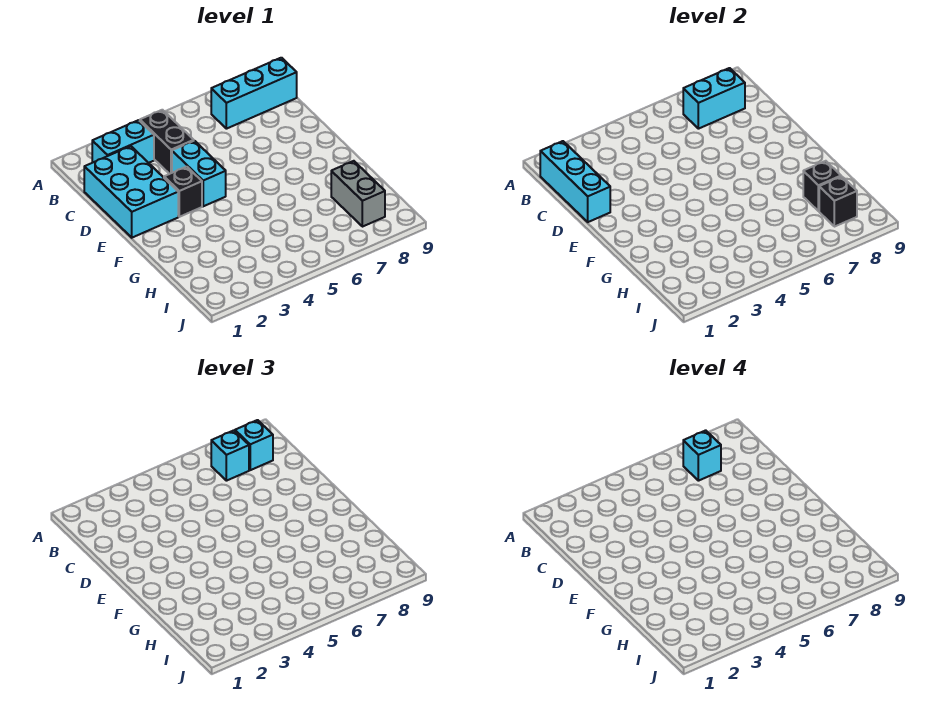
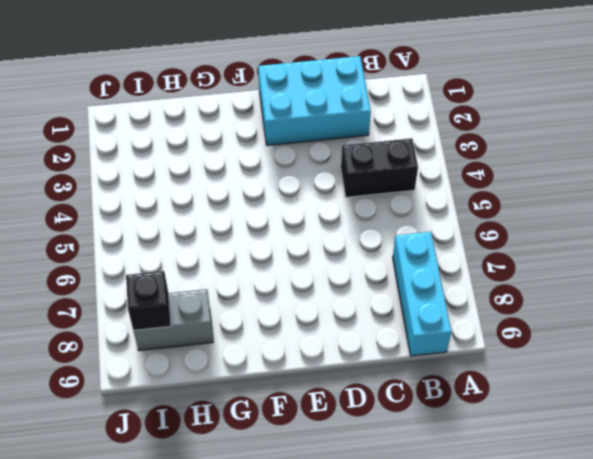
none -> cyan brick B2:B3 level 1
none -> cyan brick D4:E4 level 1
none -> black brick E3 level 1

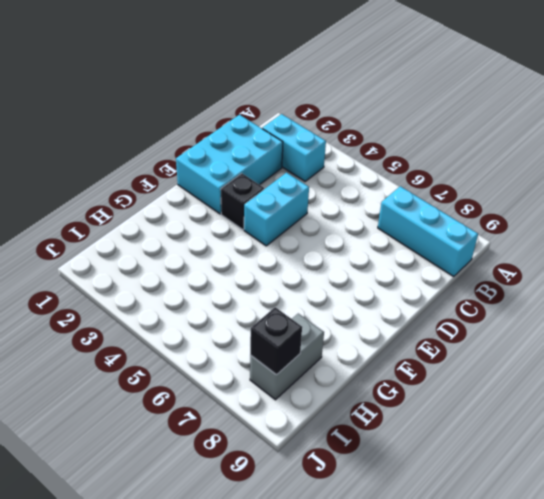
none -> black brick B4:C4 level 1
none -> cyan brick B1:D1 level 2
none -> cyan brick B7:B8 level 2

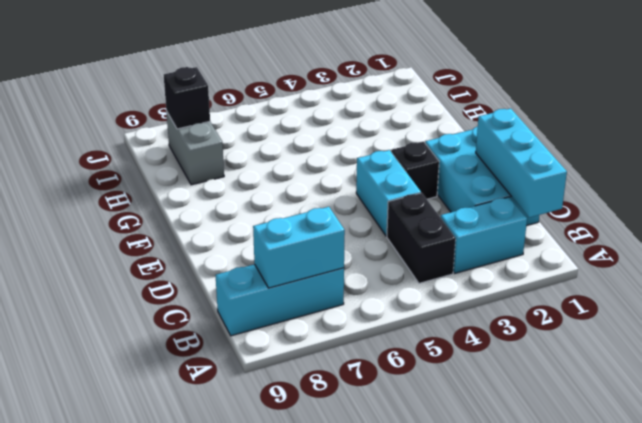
none -> black brick H8 level 2
none -> cyan brick B7 level 3
none -> cyan brick B8 level 3

